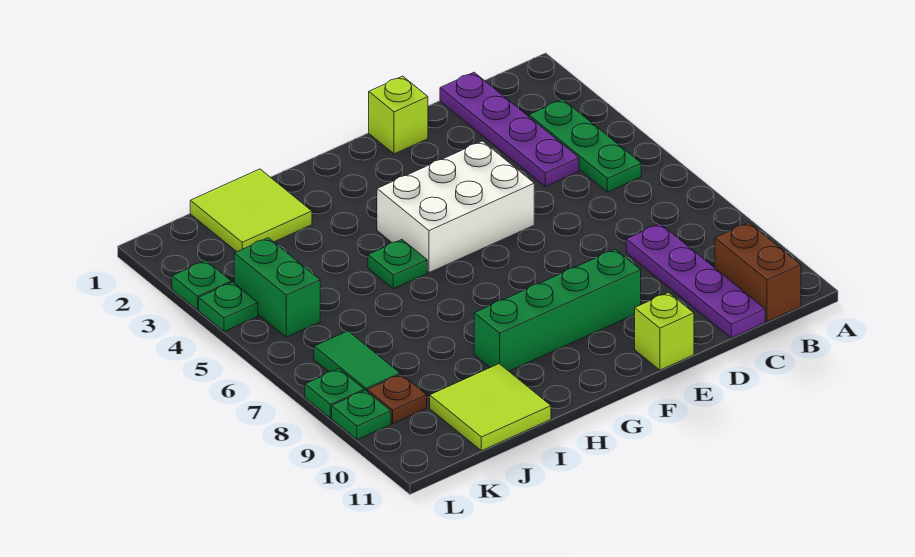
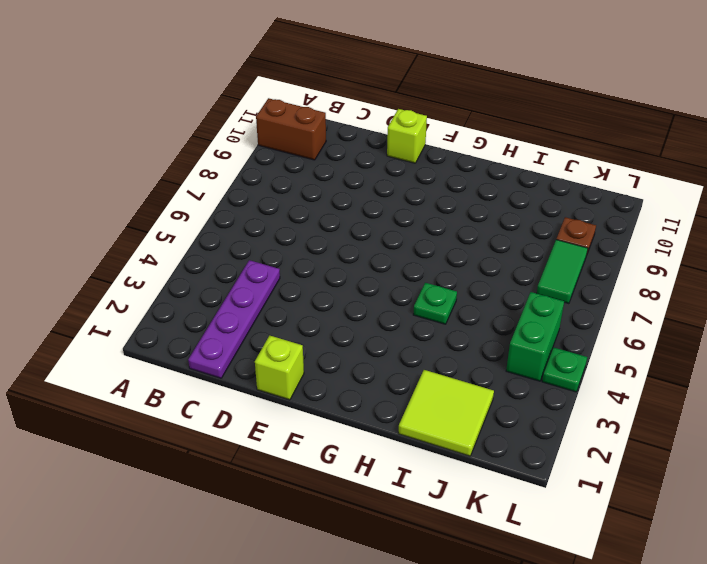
brown brick A10:B10 level 1 -> brown brick B10:B11 level 1
none -> green plate B3:B5 level 1
none -> purple plate C8:C11 level 1
none -> white brick E4:G5 level 1

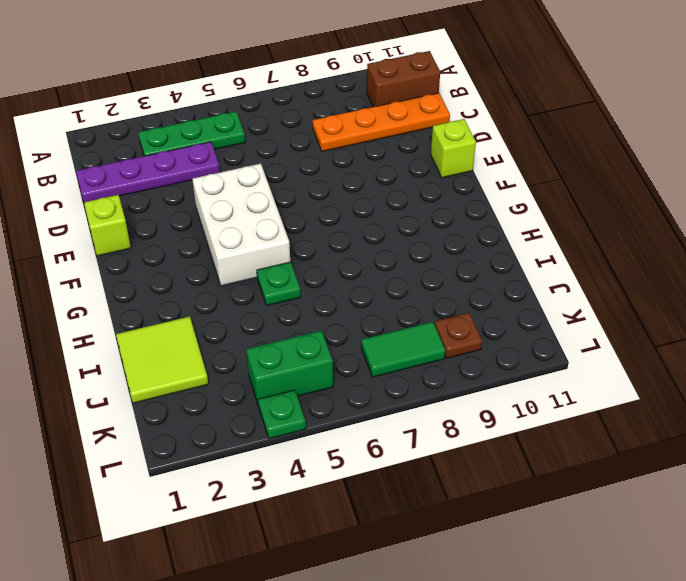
orange plate C8:C11 level 1 -> purple plate C8:C11 level 1
none -> green brick E9:H9 level 1
none -> lime tile I10:J11 level 1
none -> green plate L3 level 1

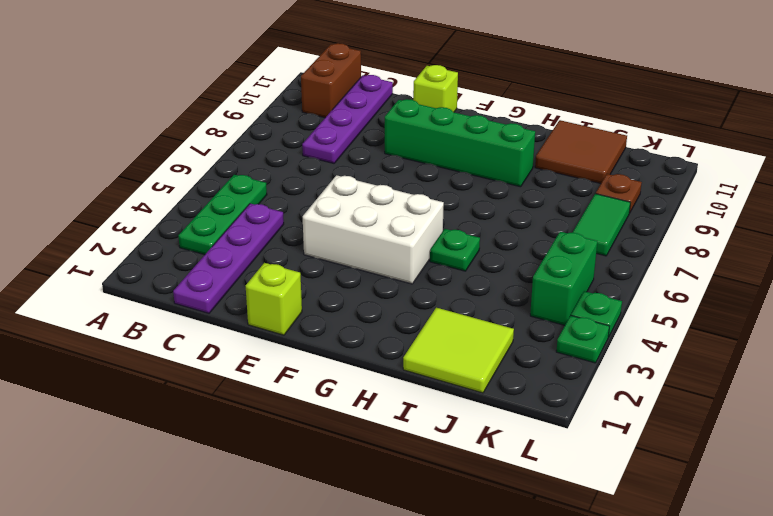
brown tile I10:J11 level 1 -> lime tile I10:J11 level 1
none -> green plate L8 level 1
none -> green plate L9 level 1

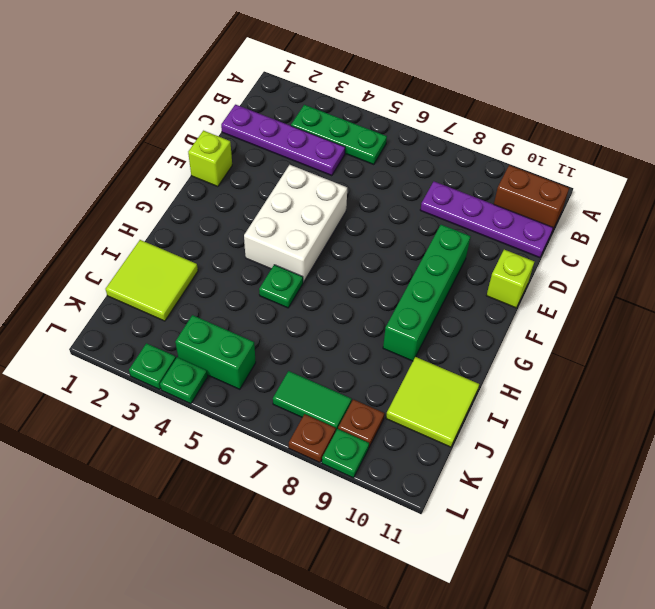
brown plate L8 level 1 -> green plate L8 level 1

